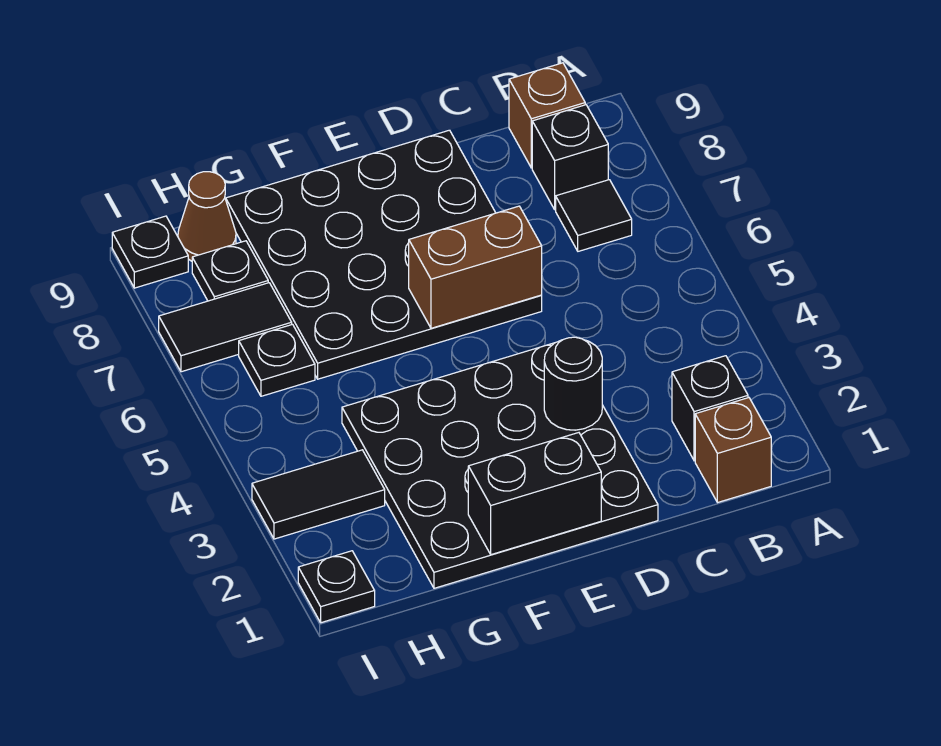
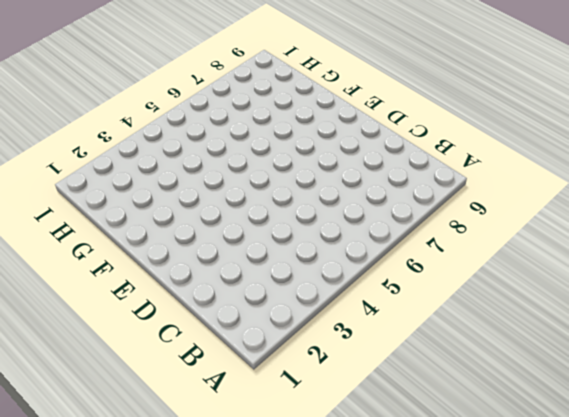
none -> brown brick B1 level 1
none -> black brick B2 level 1
none -> black tile B7 level 1

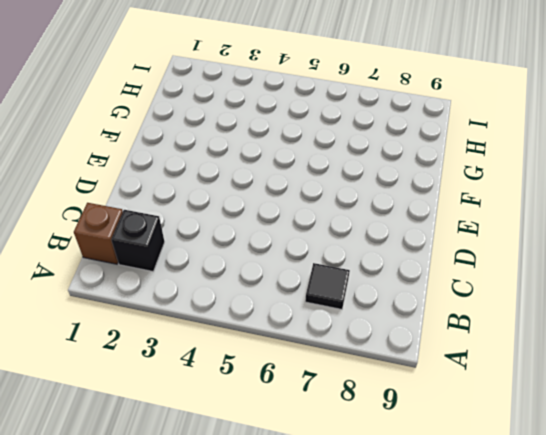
none -> black brick B8 level 1
none -> brown brick B9 level 1
none -> black plate D1:G4 level 1

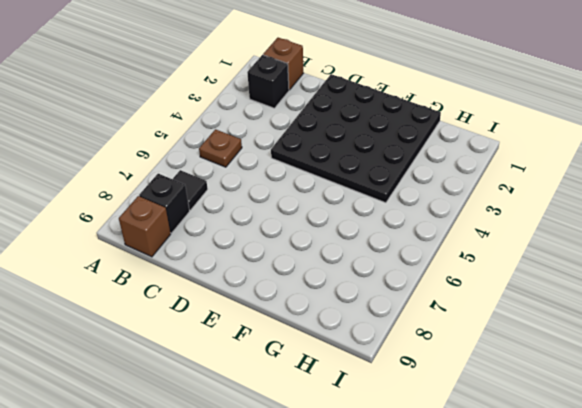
brown plate B5 level 1 -> none
none -> black plate D6:G9 level 1
none -> black tile H3:I3 level 1
none -> black plate H6 level 1

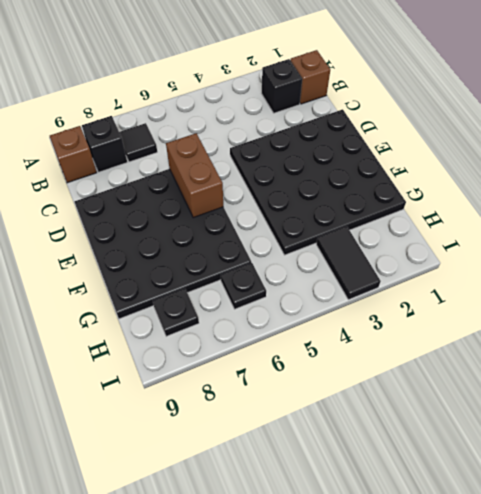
none -> black tile H7:I7 level 1
none -> brown cone H9 level 1
none -> black plate I1 level 1

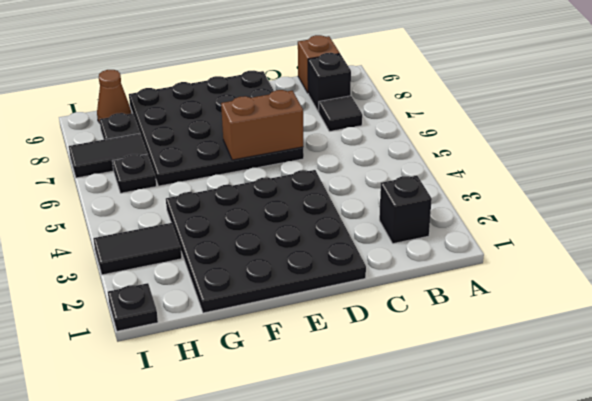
none -> brown brick B1 level 1
none -> black plate I9 level 1
none -> black round brick D3 level 2

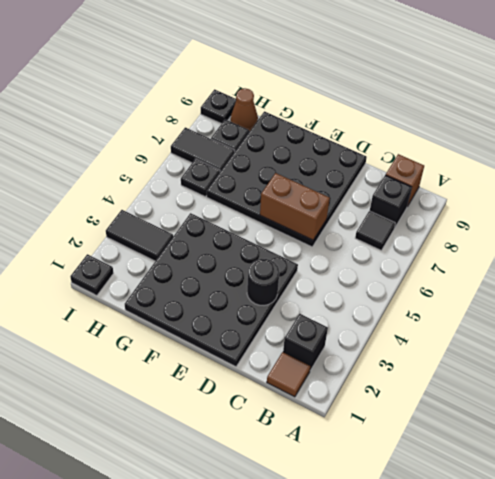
brown tile B1 level 1 -> brown brick B1 level 1
none -> black brick E1:F1 level 2

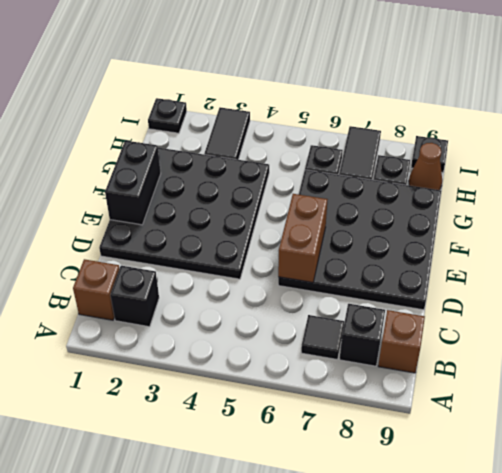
none -> black round brick D3 level 2

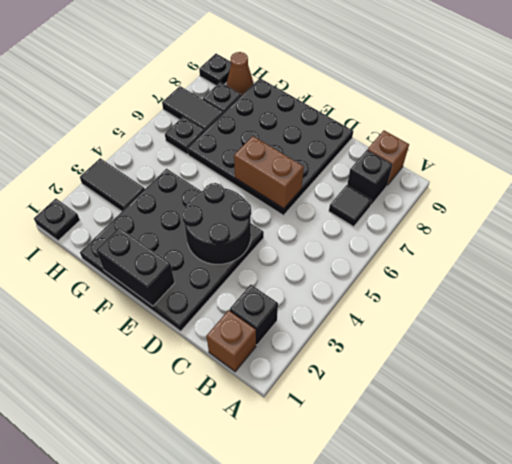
black round brick D3:E4 level 2 -> black round brick D3 level 2

